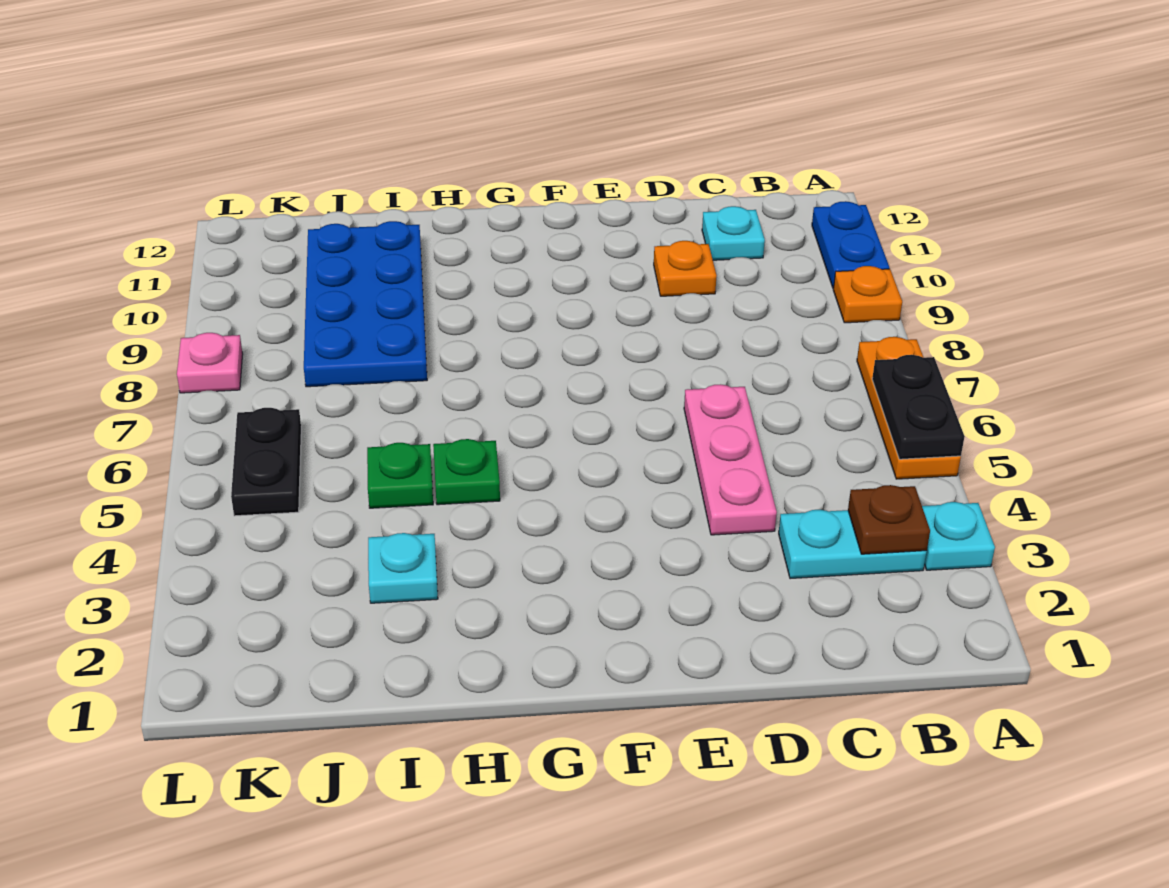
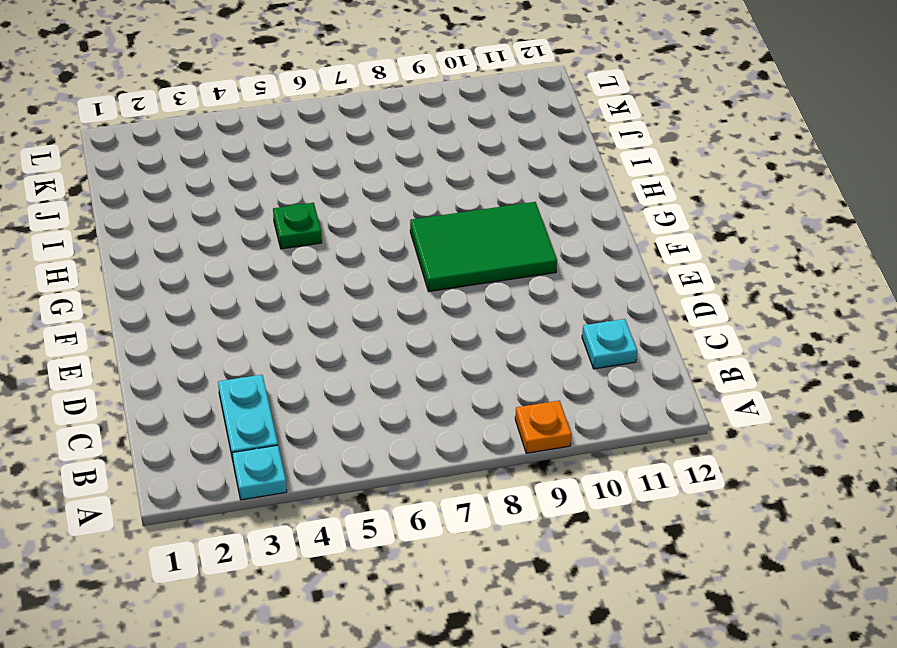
green tile F8:G10 level 1 -> none
none -> orange plate A5:A7 level 1
none -> blue plate A10:A11 level 1
none -> pink plate D4:D6 level 1

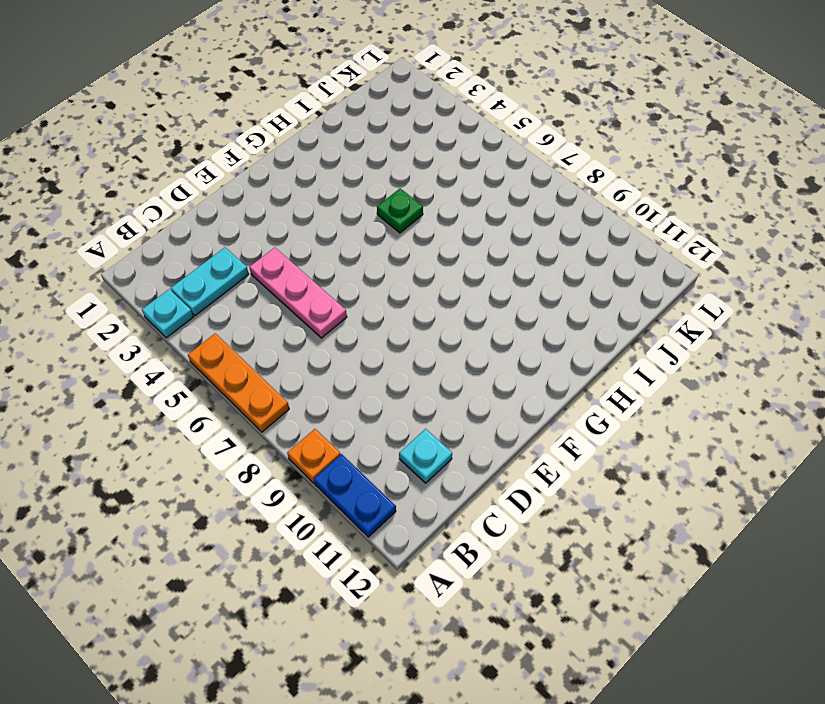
none -> orange plate D10 level 1
none -> cyan plate I3 level 1
none -> green plate I5 level 1

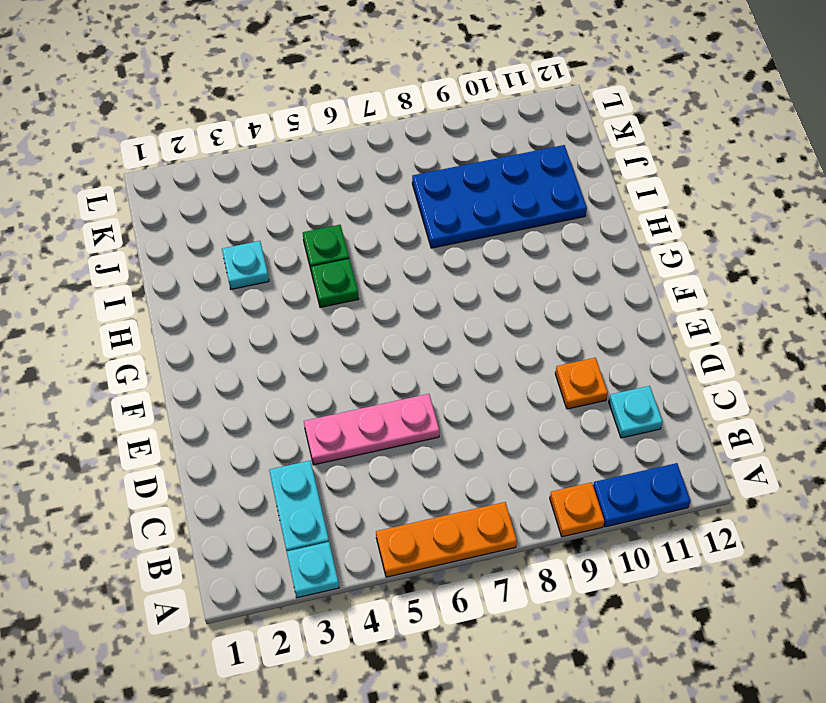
none -> black plate K5:K6 level 1
none -> pink plate L8 level 1
none -> black plate A5:A6 level 2

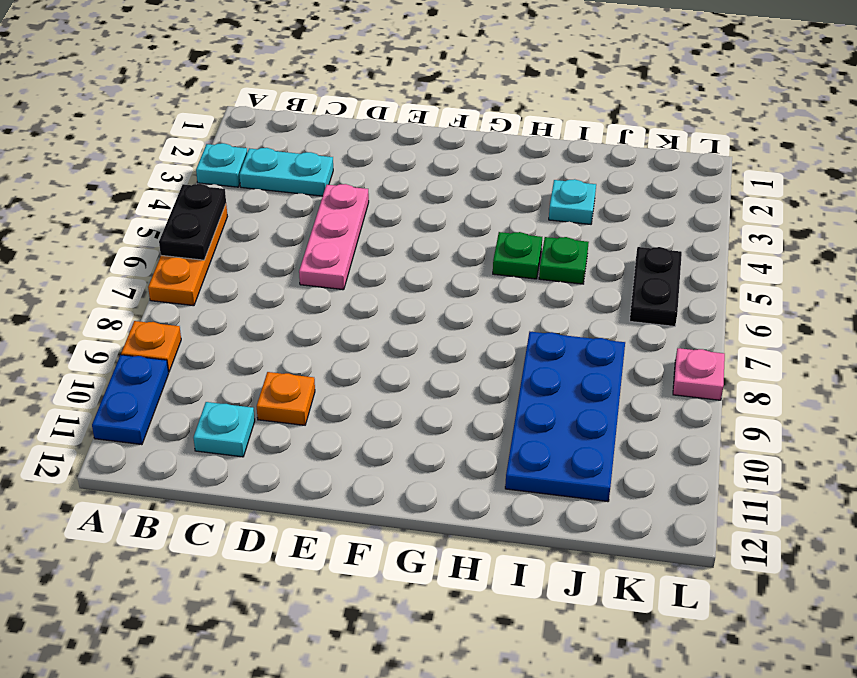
none -> brown plate B3 level 2

